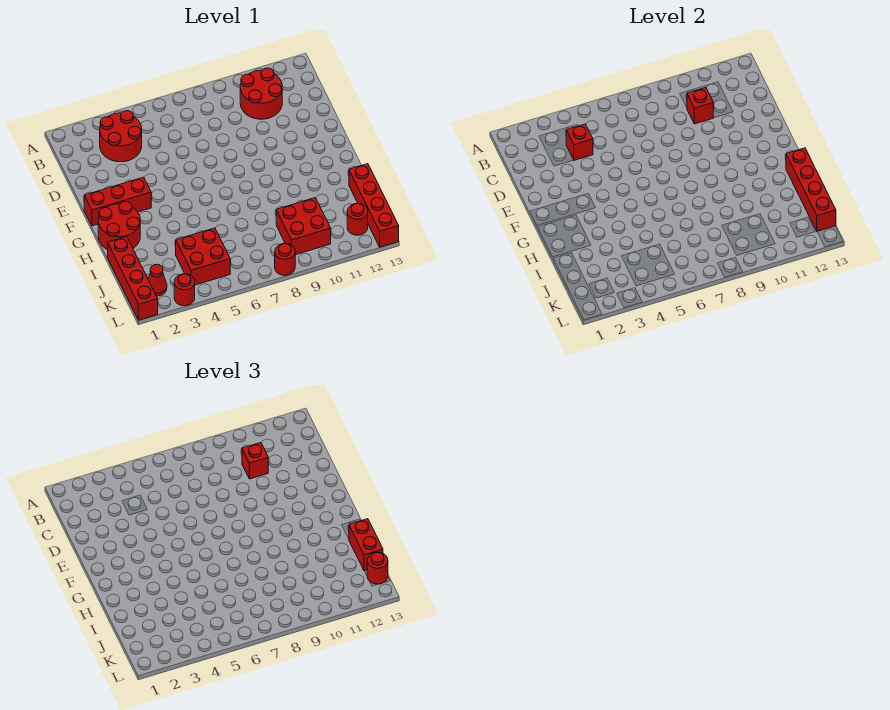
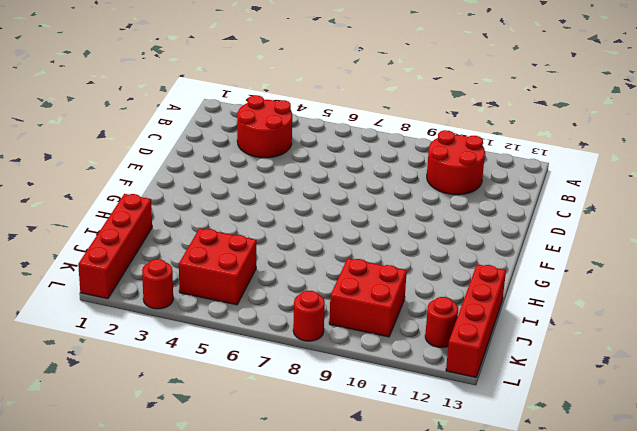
none -> red brick F1:F3 level 1
none -> red round brick G1:H2 level 1
none -> red cone K2 level 1

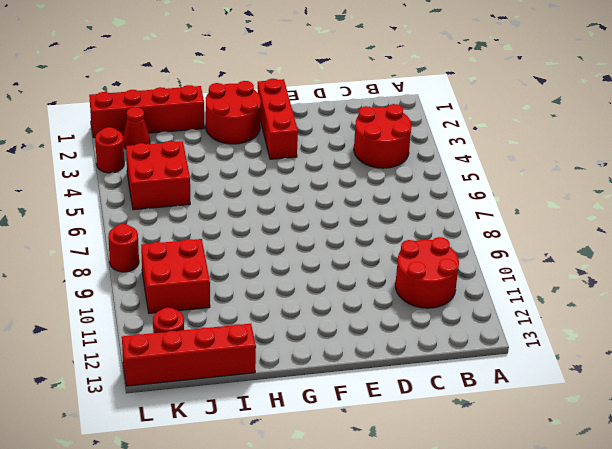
none -> red brick C4 level 2
none -> red brick C10 level 2
none -> red brick H13:K13 level 2

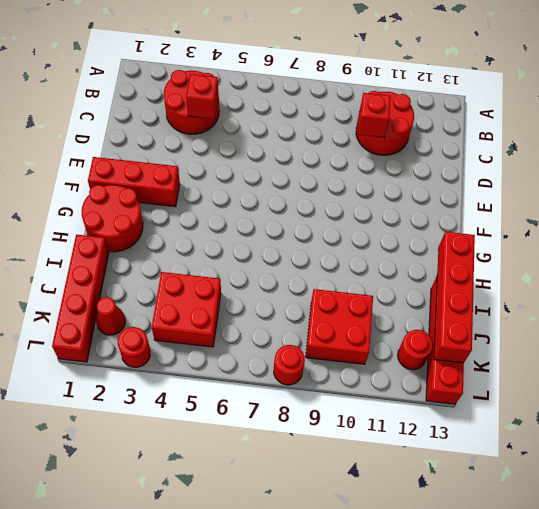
none -> red brick C10 level 3
none -> red brick I13:J13 level 3
none -> red round brick K13 level 3

